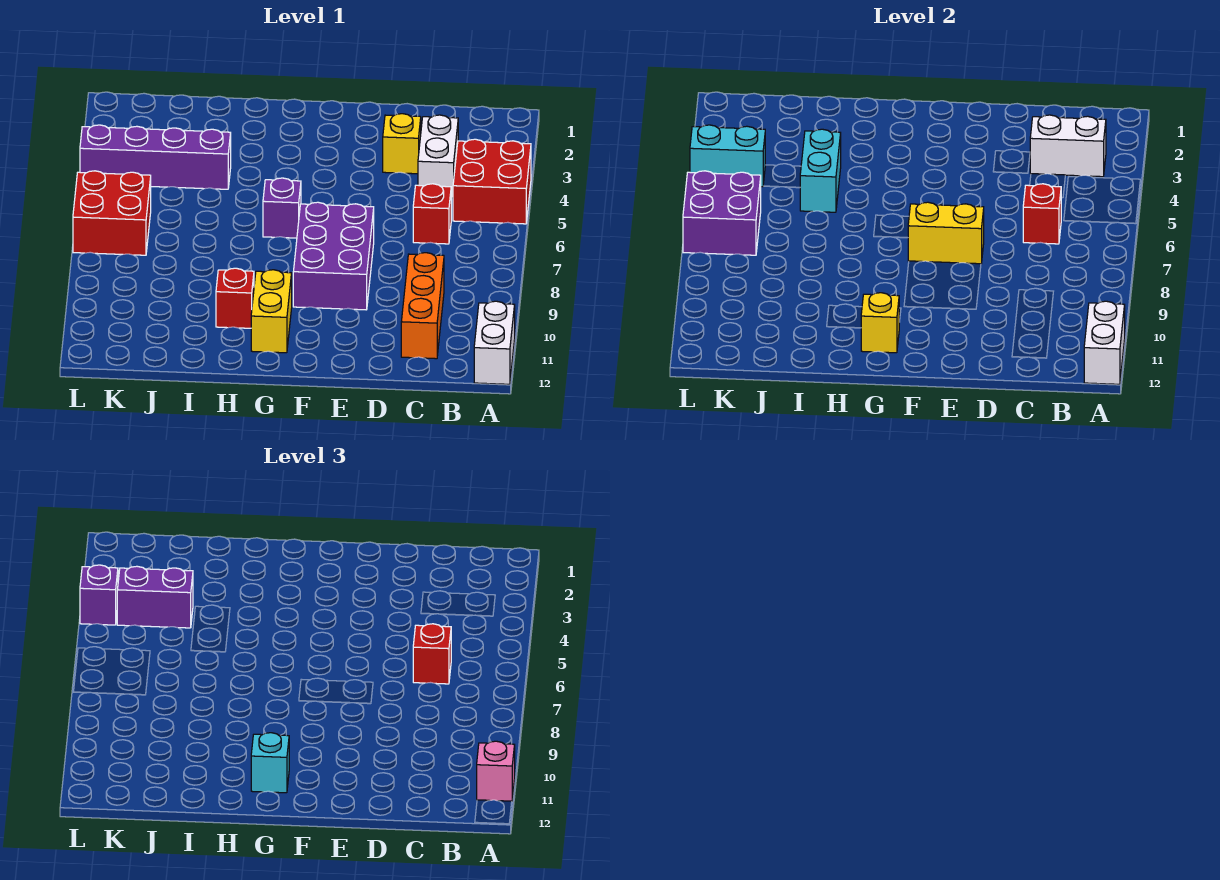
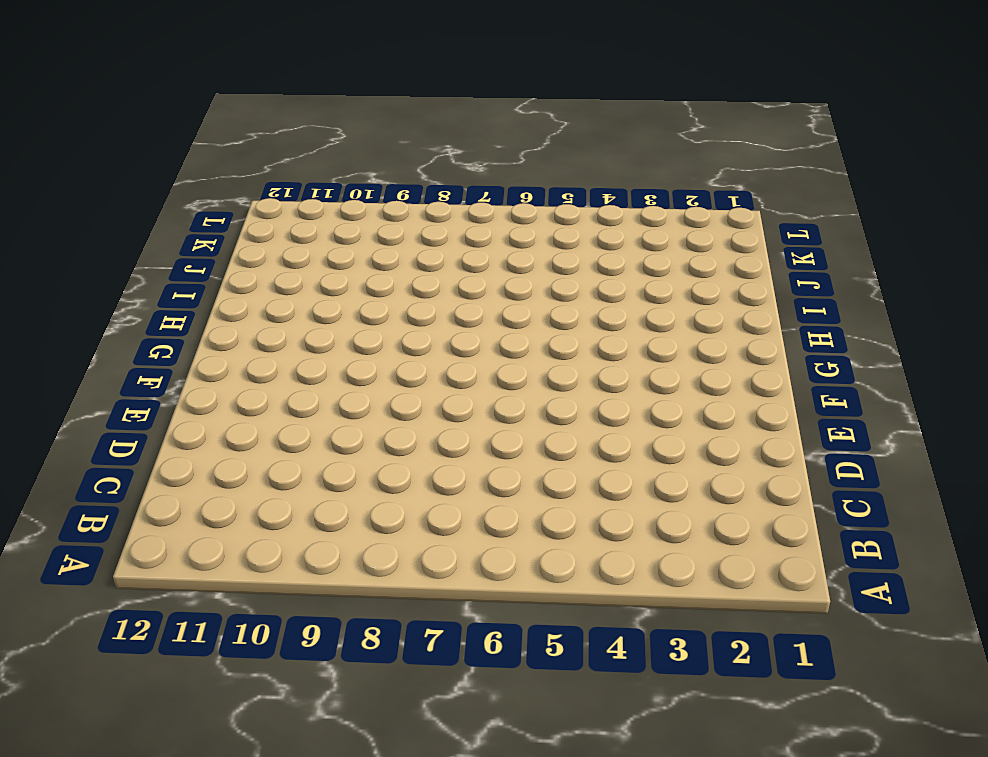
none -> red brick A4:B5 level 1
none -> white brick A11:A12 level 1
none -> white brick C3:C4 level 1

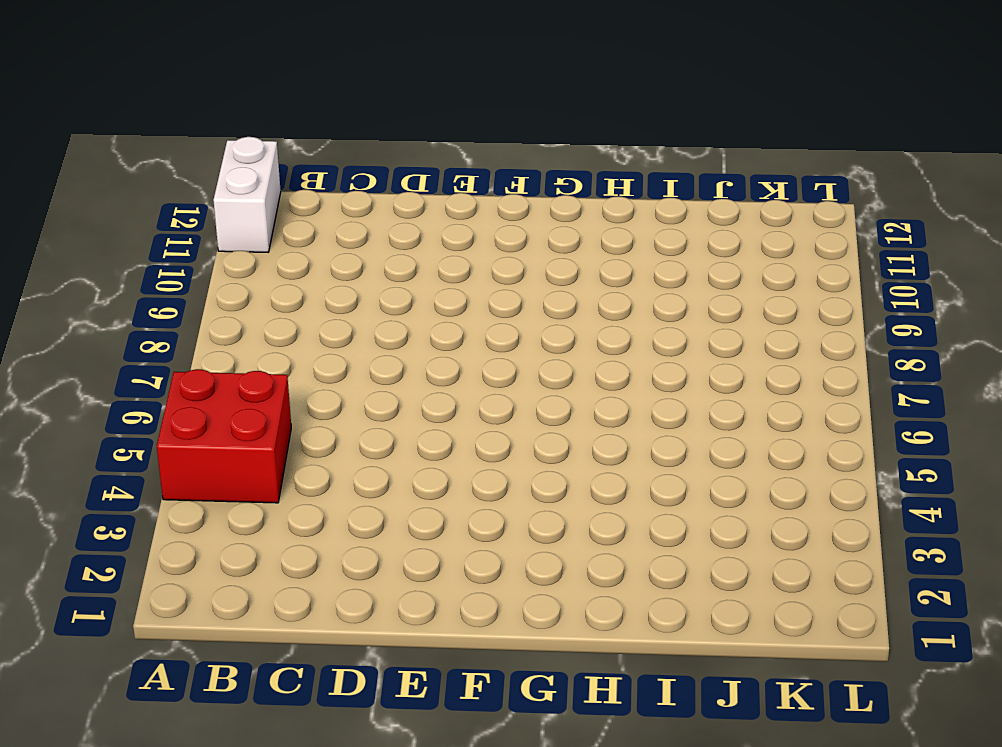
none -> white brick C3:C4 level 1
none -> red brick C6 level 1
none -> orange brick C9:C11 level 1

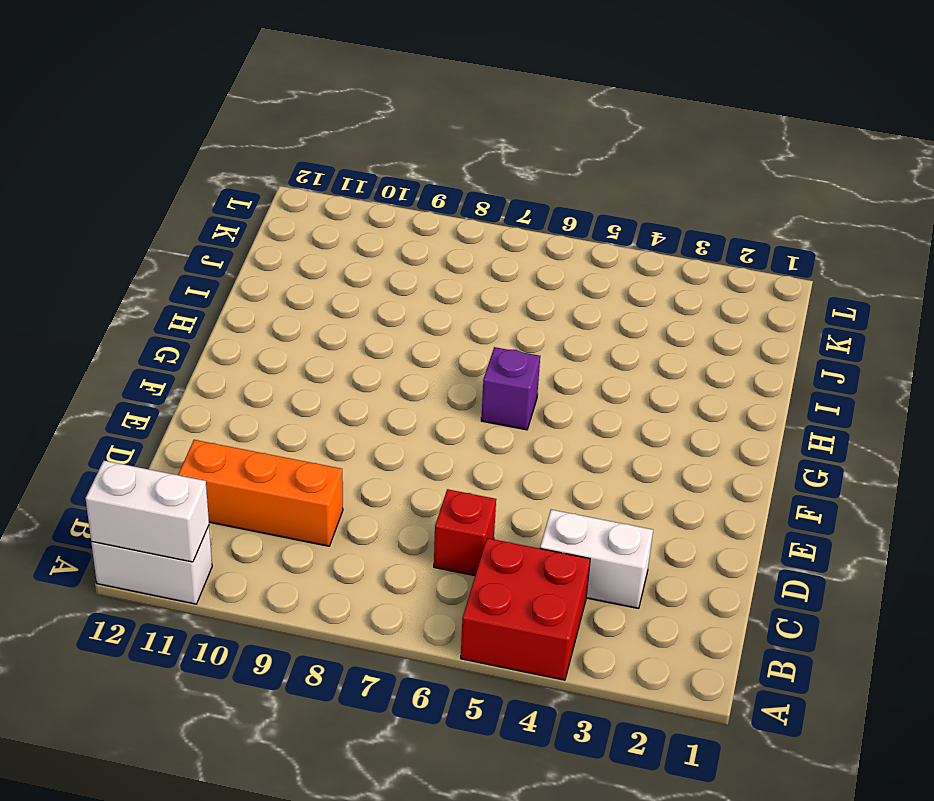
none -> yellow brick D3 level 1
none -> purple brick E7:F9 level 1
none -> yellow brick G10:G11 level 1

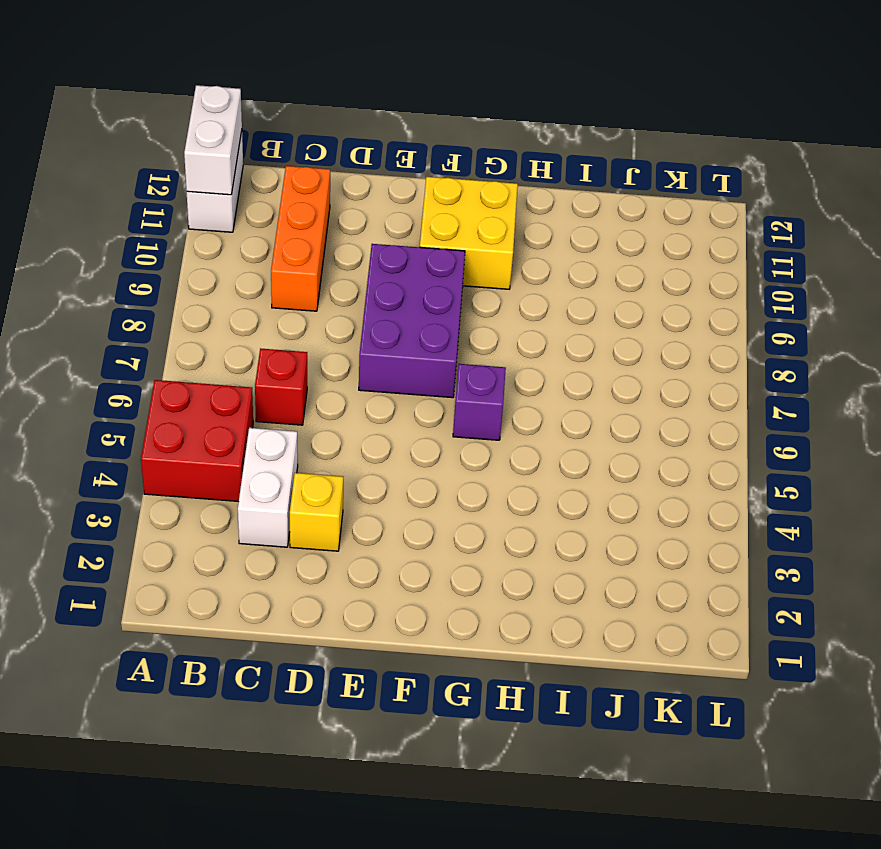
yellow brick F10:G11 level 1 -> yellow brick G10:G11 level 1
none -> red brick H10 level 1
none -> purple brick I4:L4 level 1
none -> red brick K6:L7 level 1

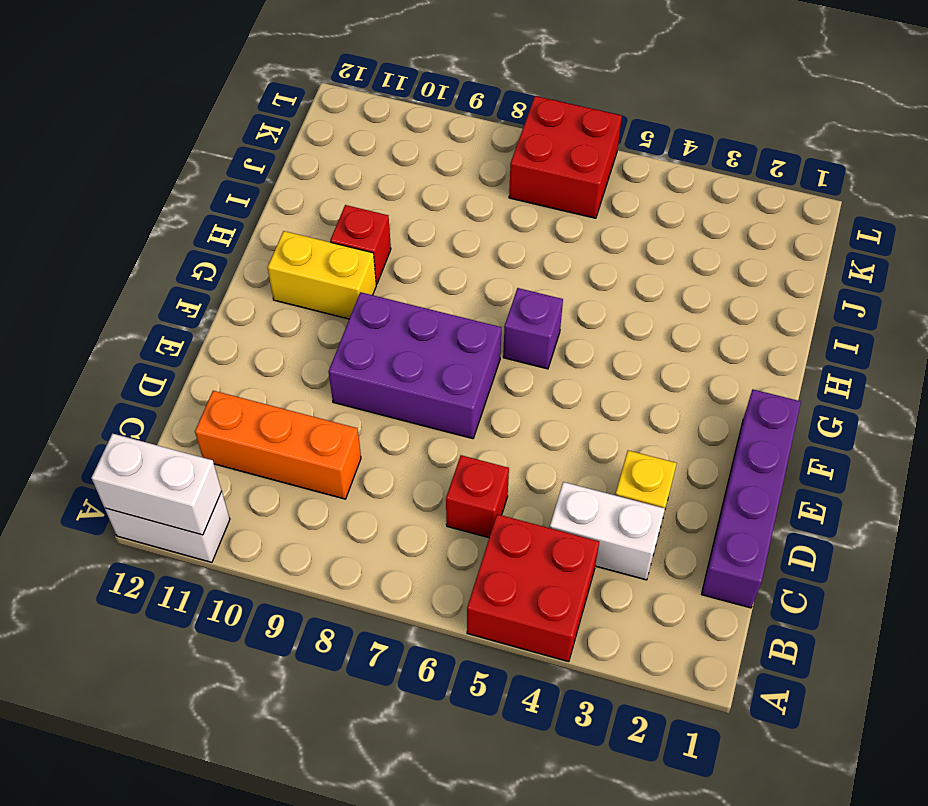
purple brick C1:F1 level 1 -> purple brick I4:L4 level 1
none -> white brick B3:C3 level 2
none -> red brick C6 level 2
none -> yellow brick E7:F7 level 2

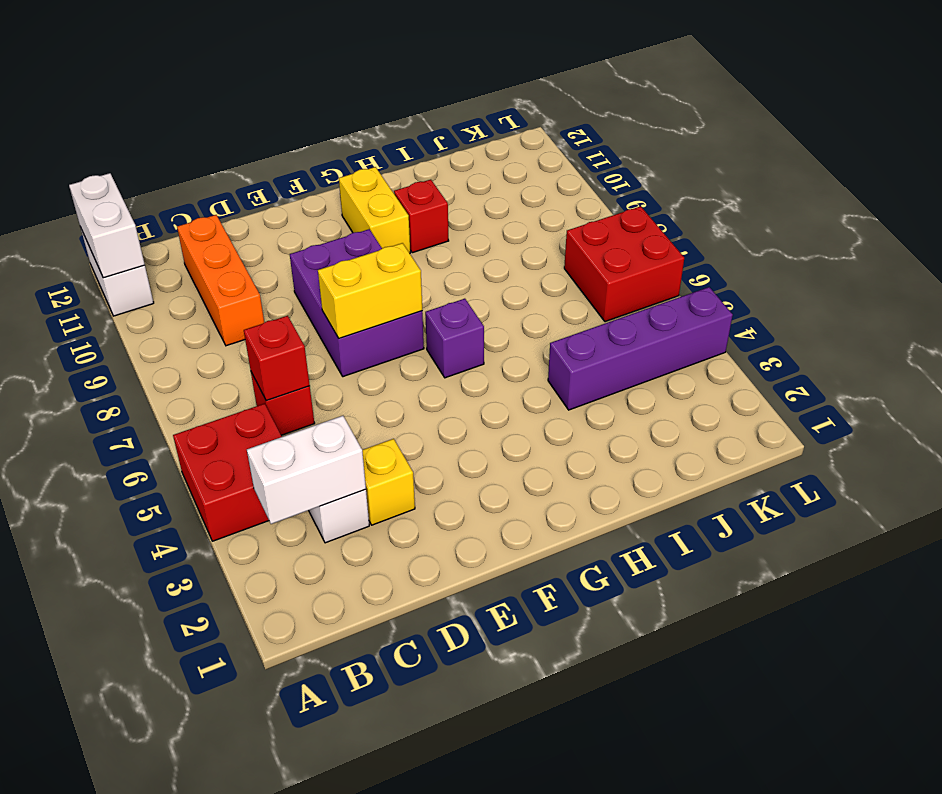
none -> yellow brick G11 level 2
none -> cyan brick I4:I5 level 2
none -> cyan brick K4:L4 level 2

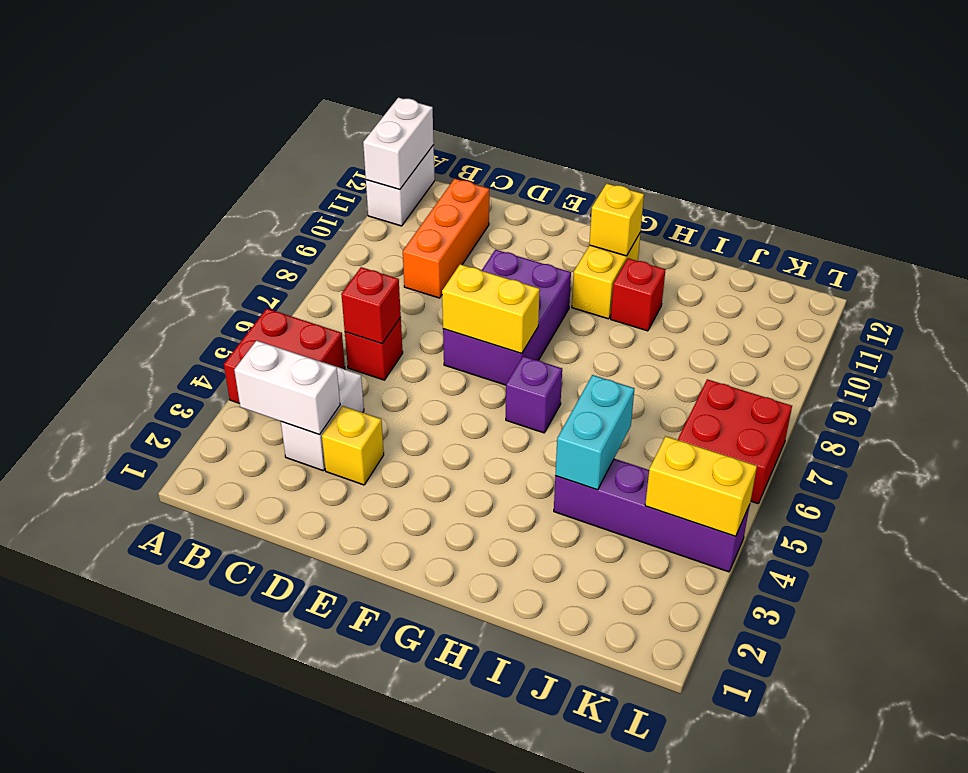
yellow brick K4:L4 level 2 -> cyan brick K4:L4 level 2
none -> purple brick K6:L7 level 2
none -> pink brick A11 level 3
none -> red brick C6 level 3

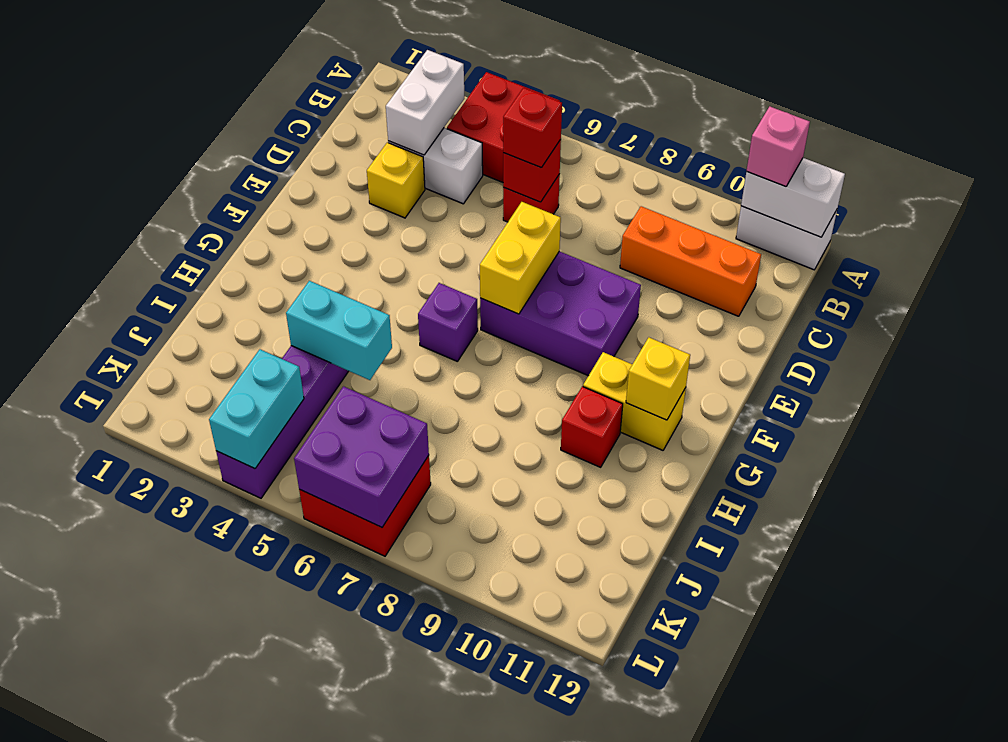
none -> cyan brick G11 level 3
none -> purple brick J4:K4 level 3
none -> purple brick L4 level 3

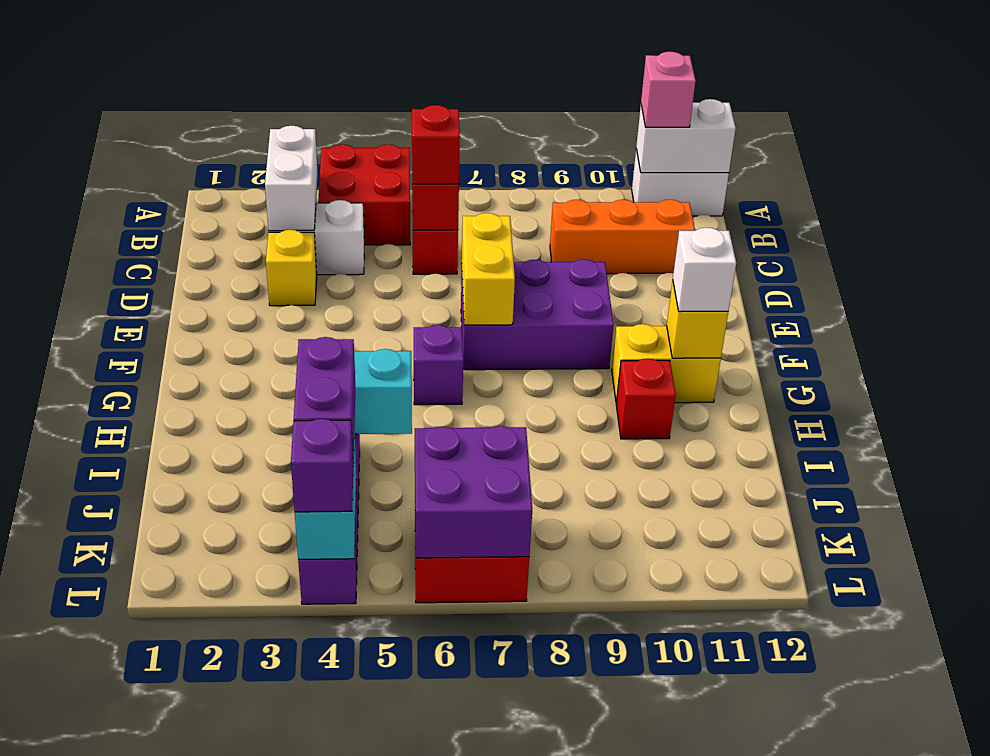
white brick G11 level 3 -> cyan brick G11 level 3

